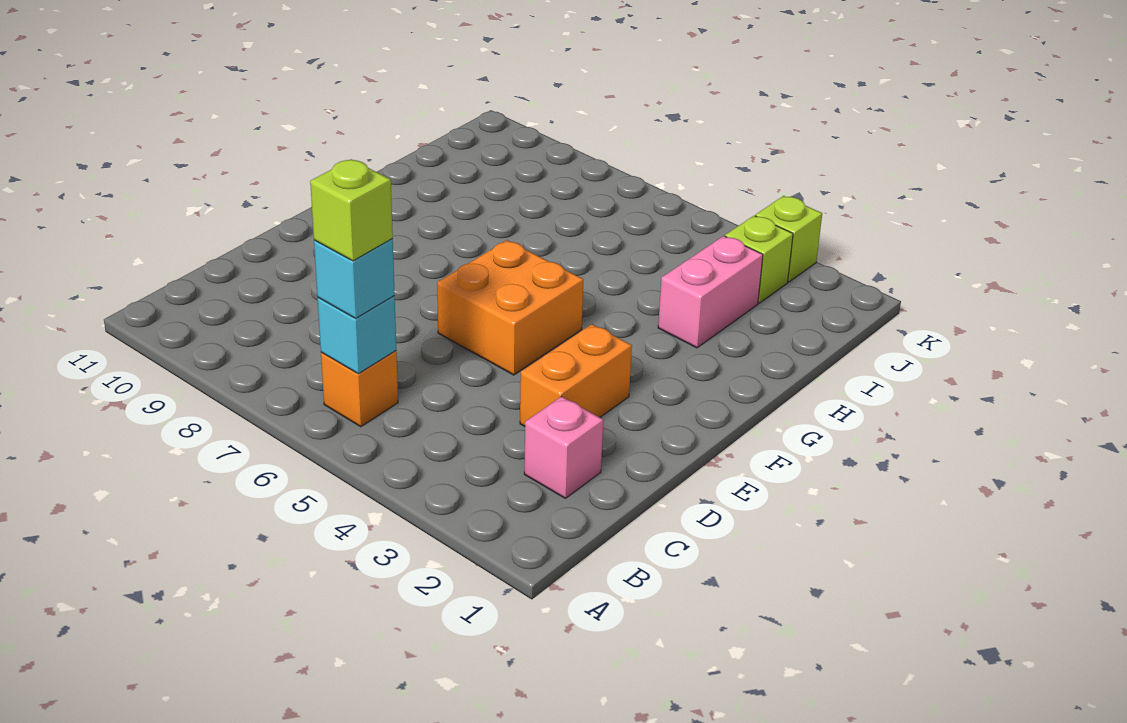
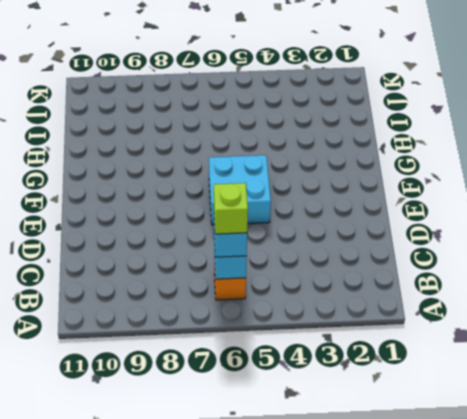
cyan brick E5:F6 level 1 -> orange brick E5:F6 level 1
none -> pink brick C2 level 1
none -> orange brick D3:E3 level 1

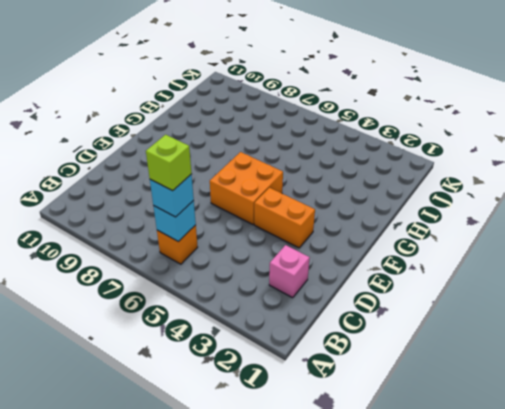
orange brick E3:E4 level 1 -> orange brick D3:E3 level 1
none -> pink brick H3:I3 level 1
none -> lime brick J3 level 1

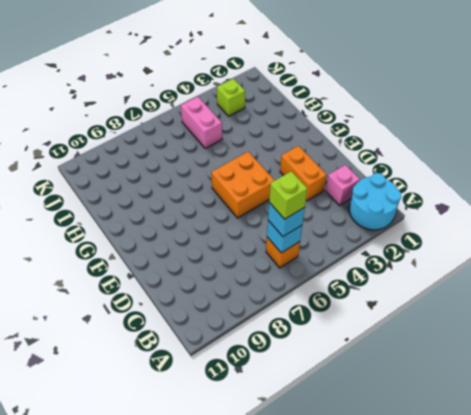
cyan round brick A1:B2 level 1 -> none
pink brick I5:J5 level 1 -> pink brick H3:I3 level 1
none -> lime brick K3 level 1

